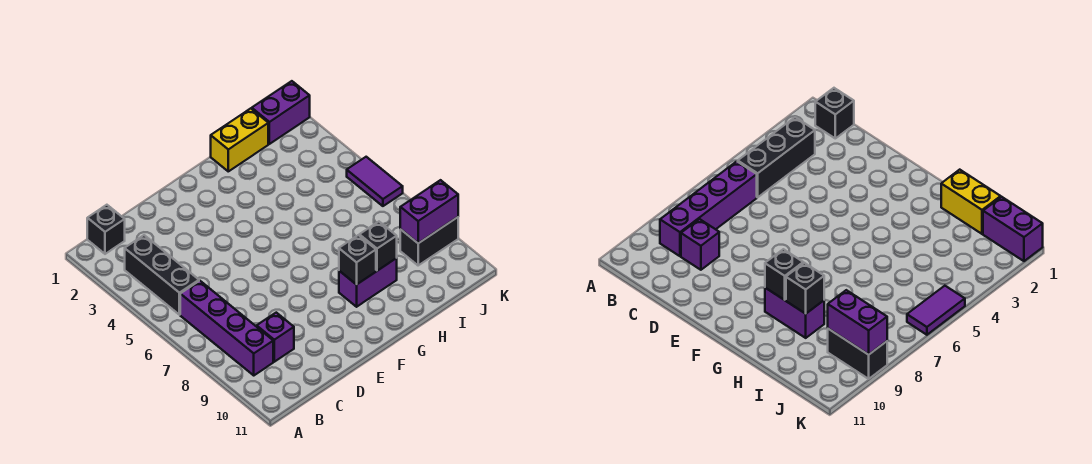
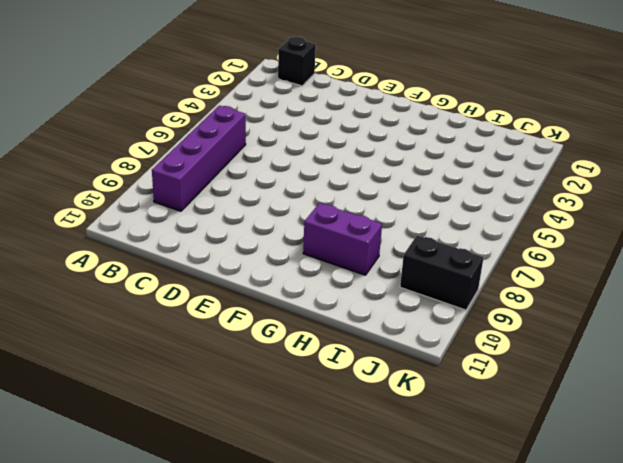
none -> black brick B3:B5 level 1
none -> purple brick C9 level 1
none -> yellow brick H1:I1 level 1

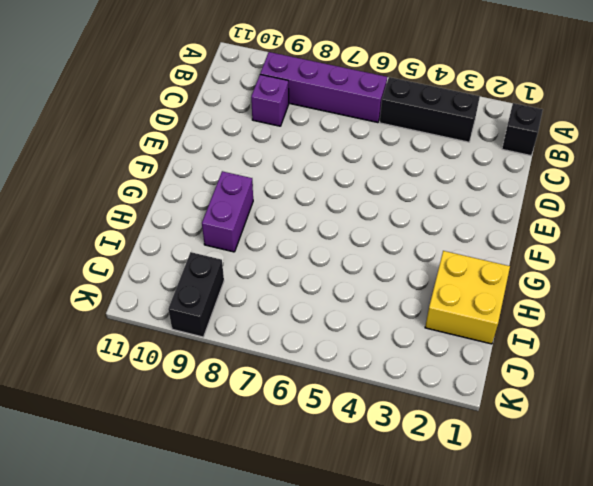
yellow brick H1:I2 level 1 -> yellow brick H1:I1 level 1
none -> purple brick J1:K1 level 1
none -> purple tile K5:K6 level 1
none -> black brick G9 level 2

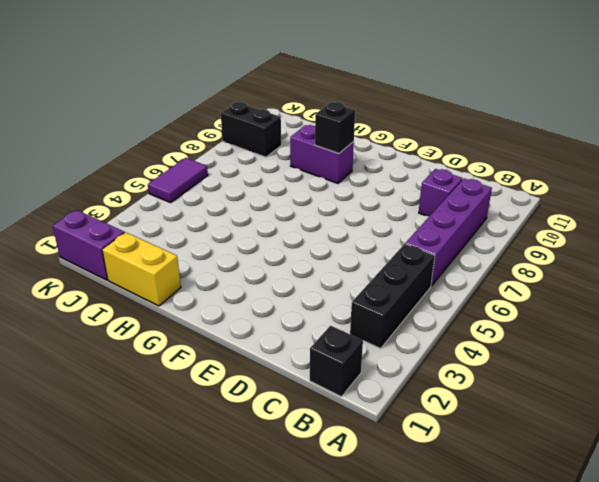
none -> black brick H9 level 2
none -> purple brick J9:K9 level 2

